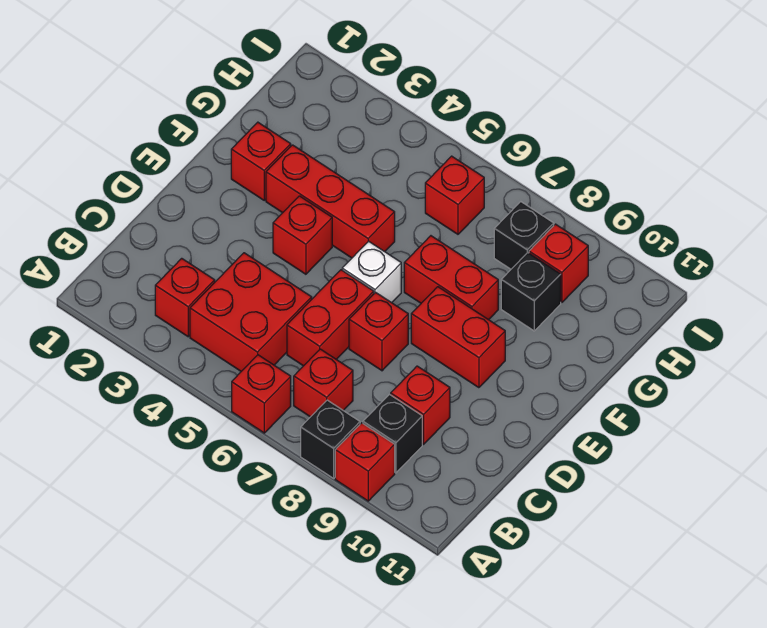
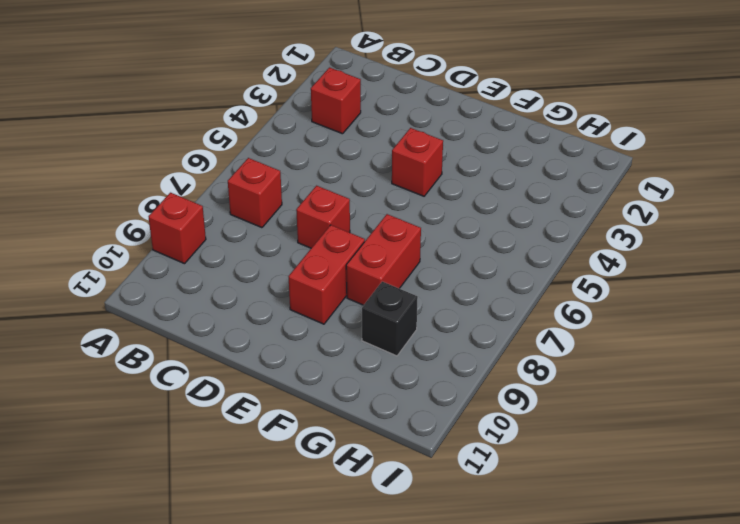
none -> red brick A6 level 1
none -> black brick A8 level 1
none -> red brick B4:C5 level 1

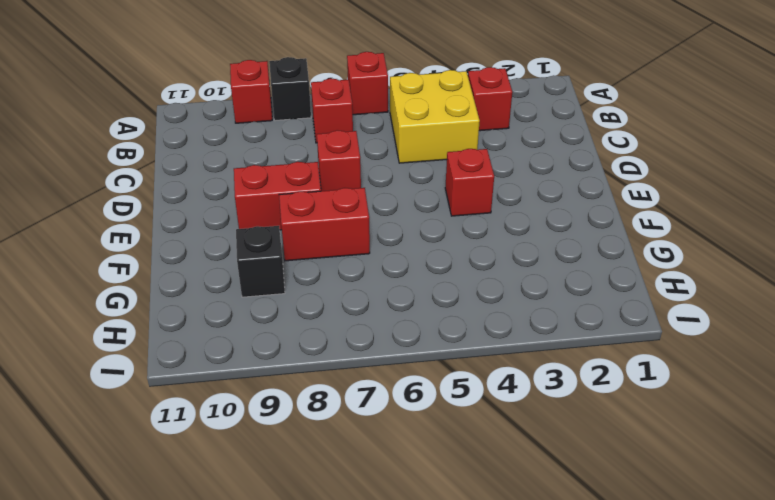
yellow brick B4:C5 level 1 -> red brick B4:C5 level 1
none -> black brick B9 level 1
none -> red brick C6:D6 level 1
none -> red brick C9 level 1

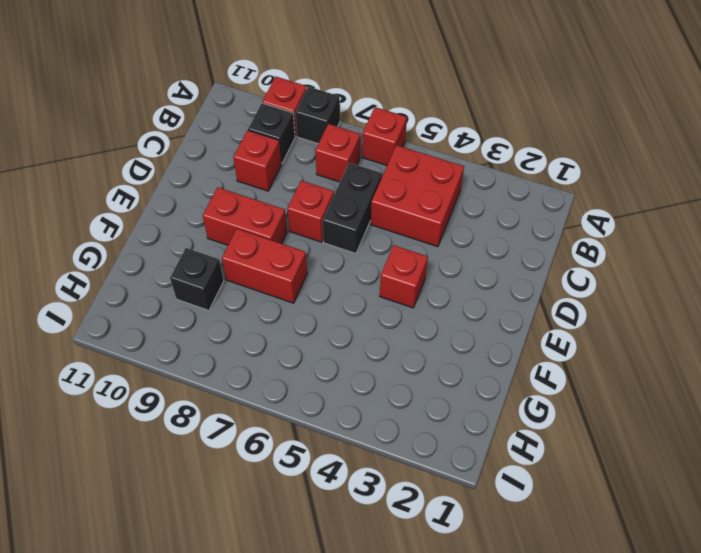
black brick C6:D6 level 1 -> red brick C6:D6 level 1
none -> red brick B3 level 1
none -> white brick E6 level 1
none -> red brick F2 level 1

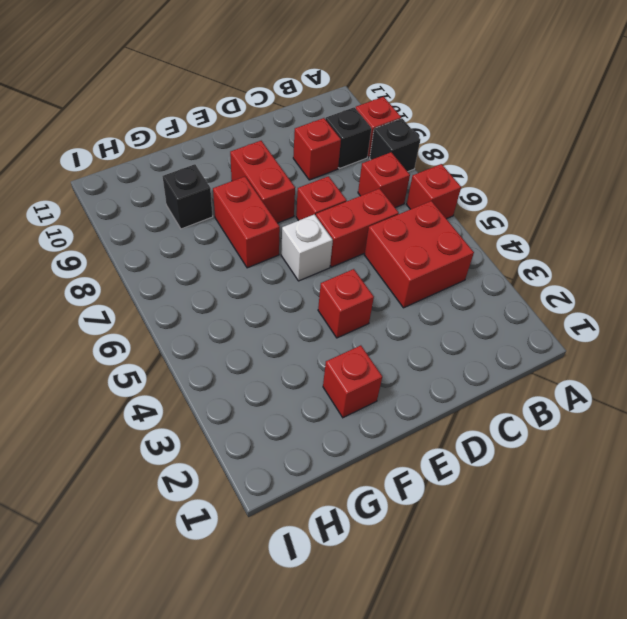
none -> red brick B3 level 1
none -> red brick F3:F5 level 1
none -> red brick H6 level 1

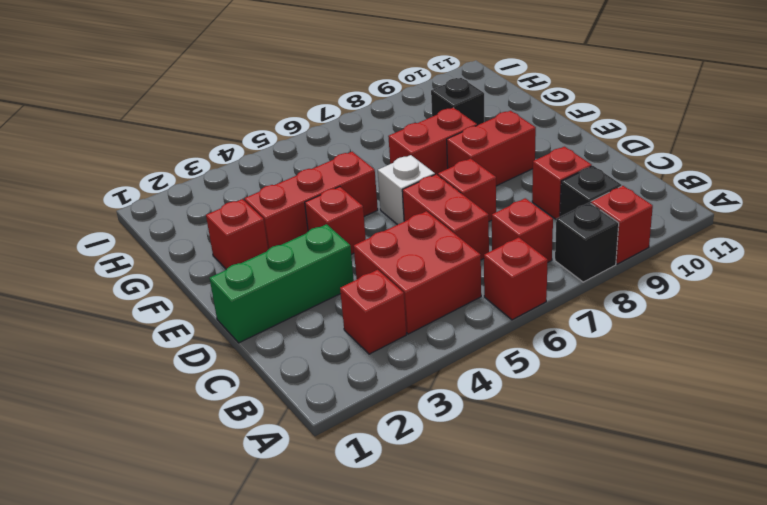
green brick D1:D3 level 1 -> none
none -> red brick H6 level 1
none -> black brick H8 level 1
none -> red brick H9 level 1

